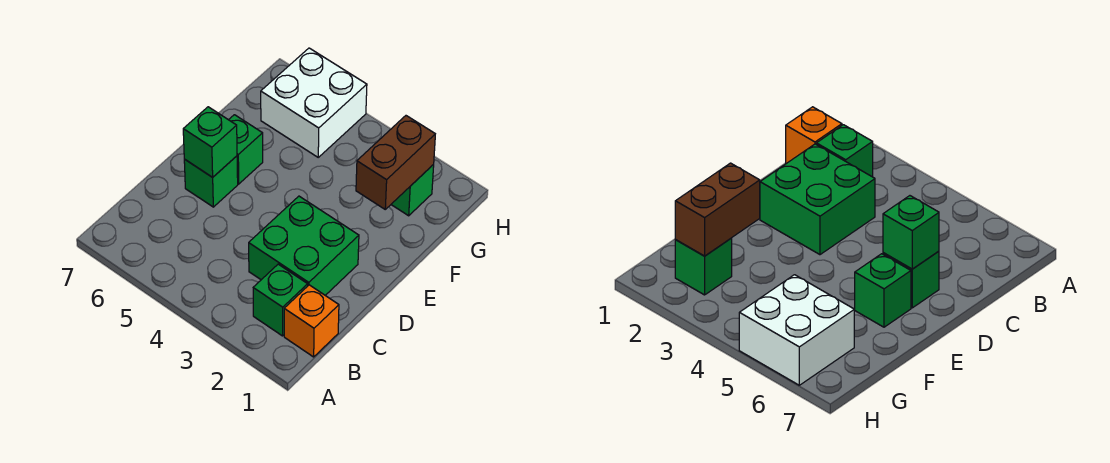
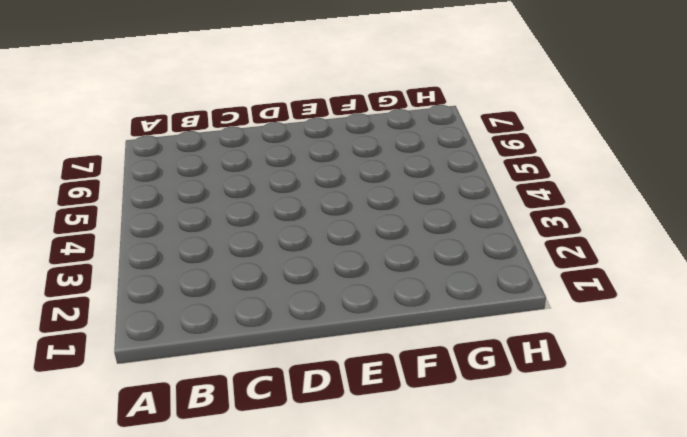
none -> orange brick B1 level 1
none -> green brick B2 level 1

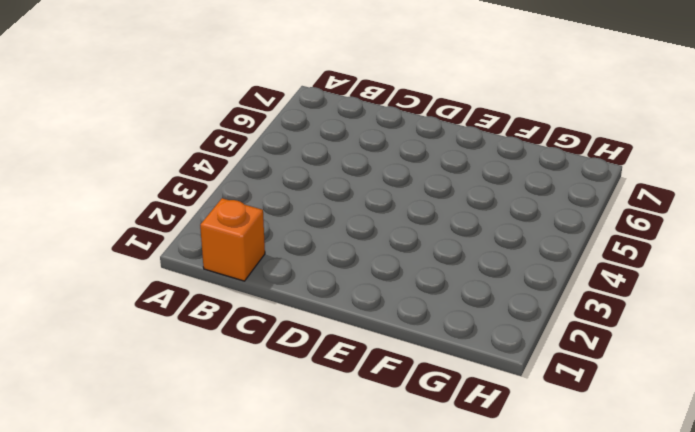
none -> green brick B2 level 1
none -> green brick C2:D3 level 1

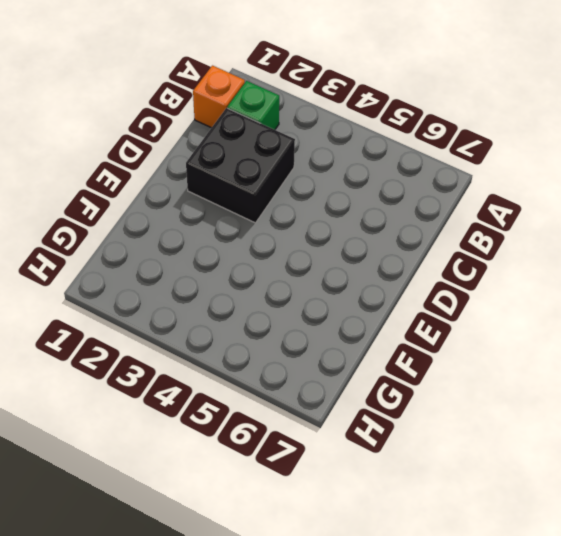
black brick C2:D3 level 1 -> green brick C2:D3 level 1
none -> green brick D6 level 1
none -> green brick E6 level 1

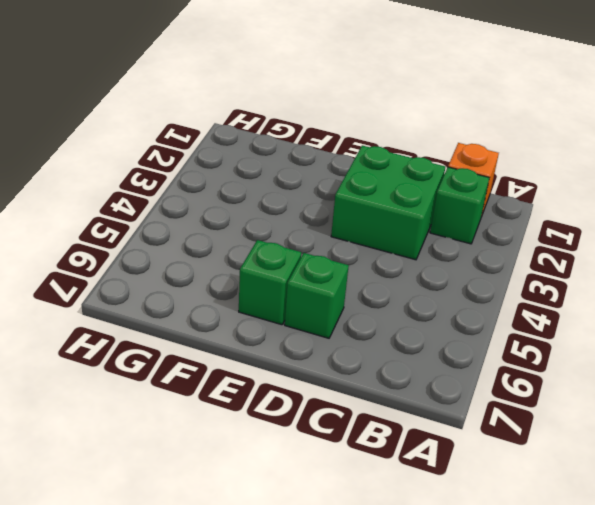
none -> green brick G2 level 1
none -> white brick G5:H6 level 1

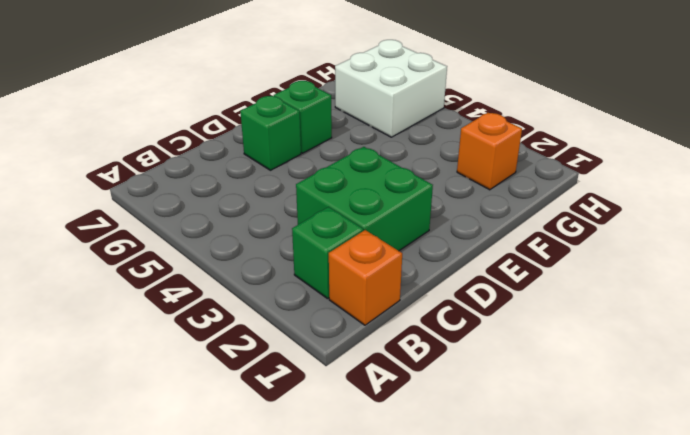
orange brick G2 level 1 -> green brick G2 level 1
none -> green brick D6 level 2
none -> brown brick F2:G2 level 2

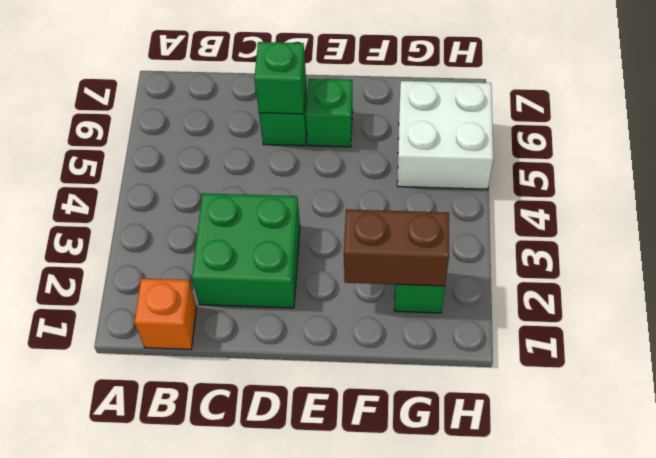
none -> green brick B2 level 1

